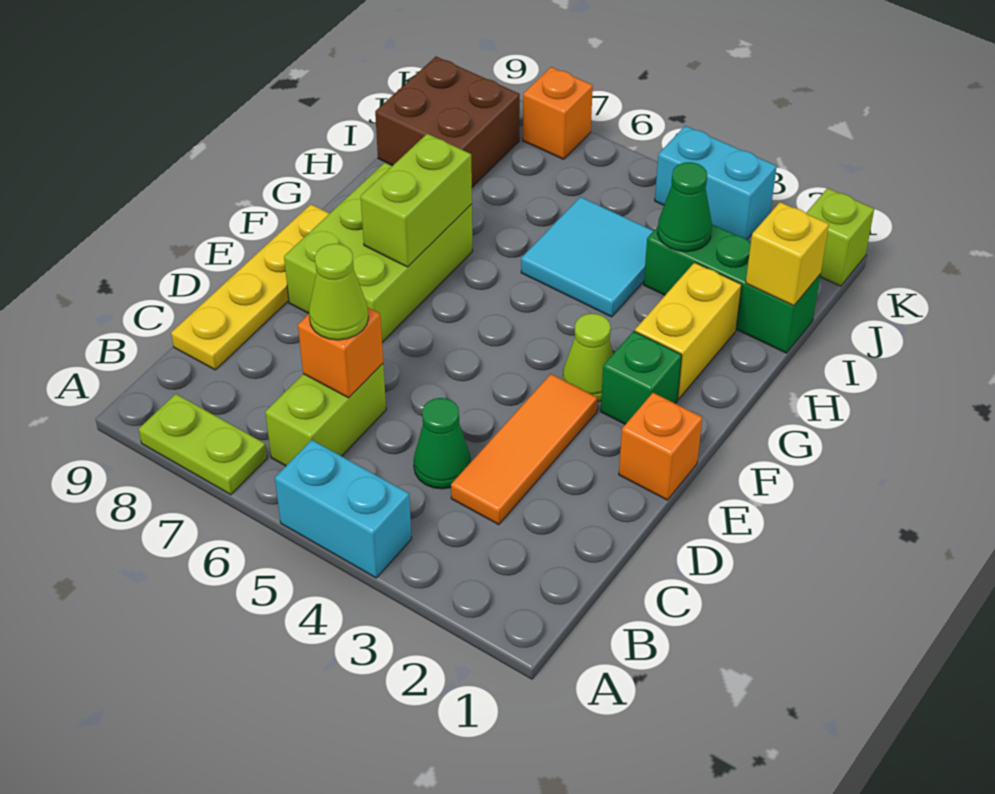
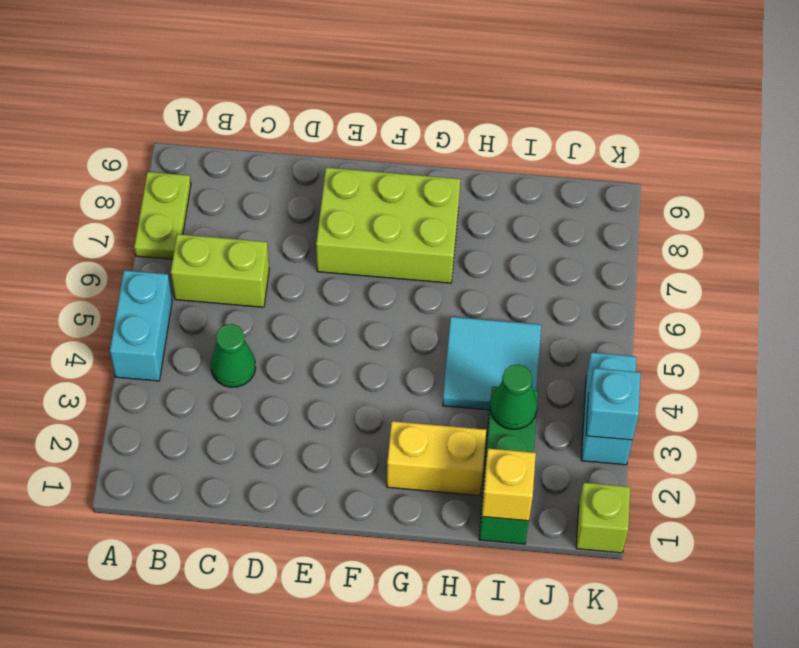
cyan brick K3 level 2 -> none
none -> orange tile C3:E3 level 1
none -> yellow plate C9:F9 level 1
none -> orange brick E1 level 1

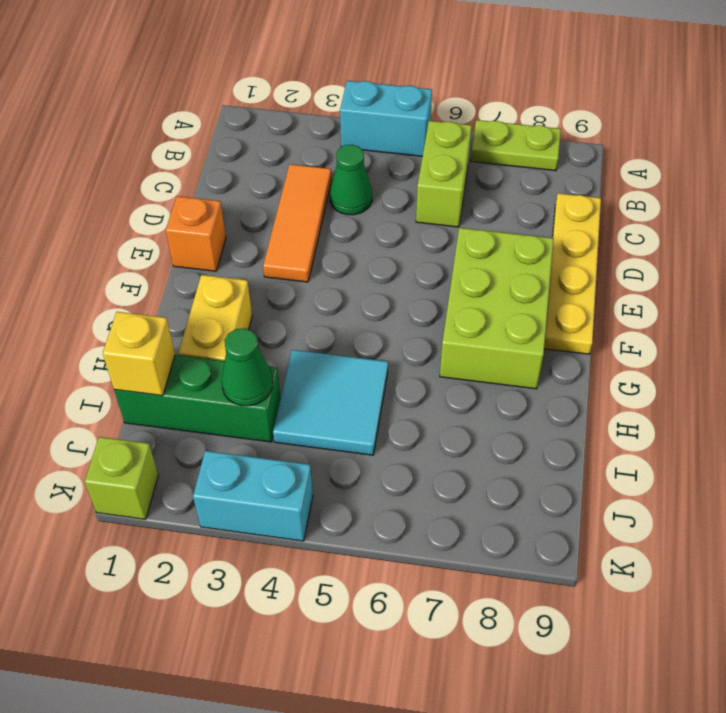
none -> green brick F2 level 1
none -> lime cone F3 level 1
none -> brown brick I8:J9 level 1

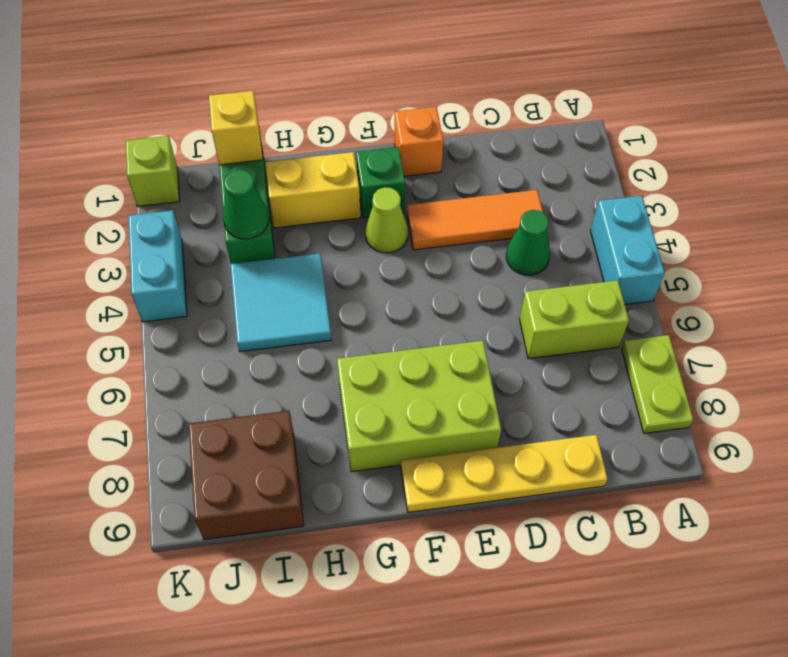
none -> orange brick K7 level 1
none -> orange brick C6 level 2
none -> lime brick F7:G7 level 2

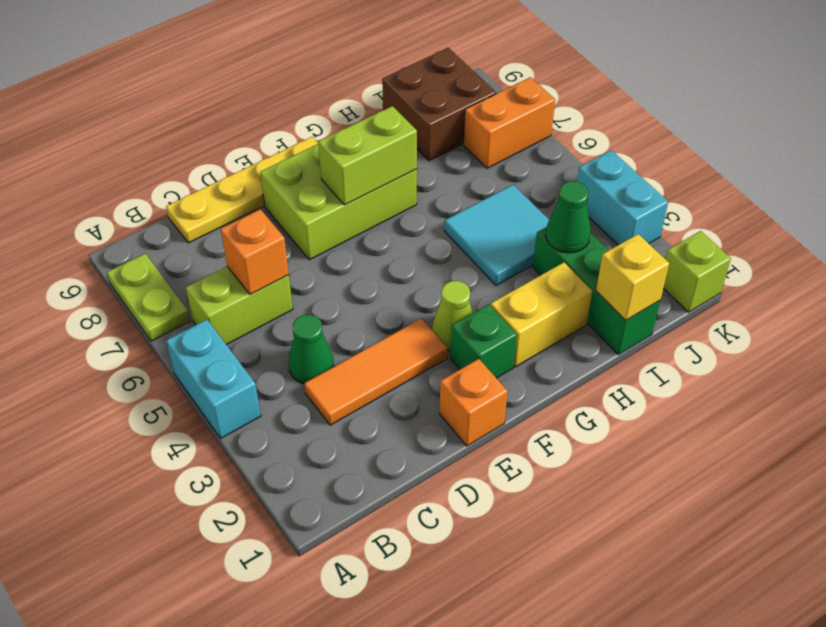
orange brick J7:K7 level 1 -> orange brick K7 level 1
none -> lime cone C6 level 3

